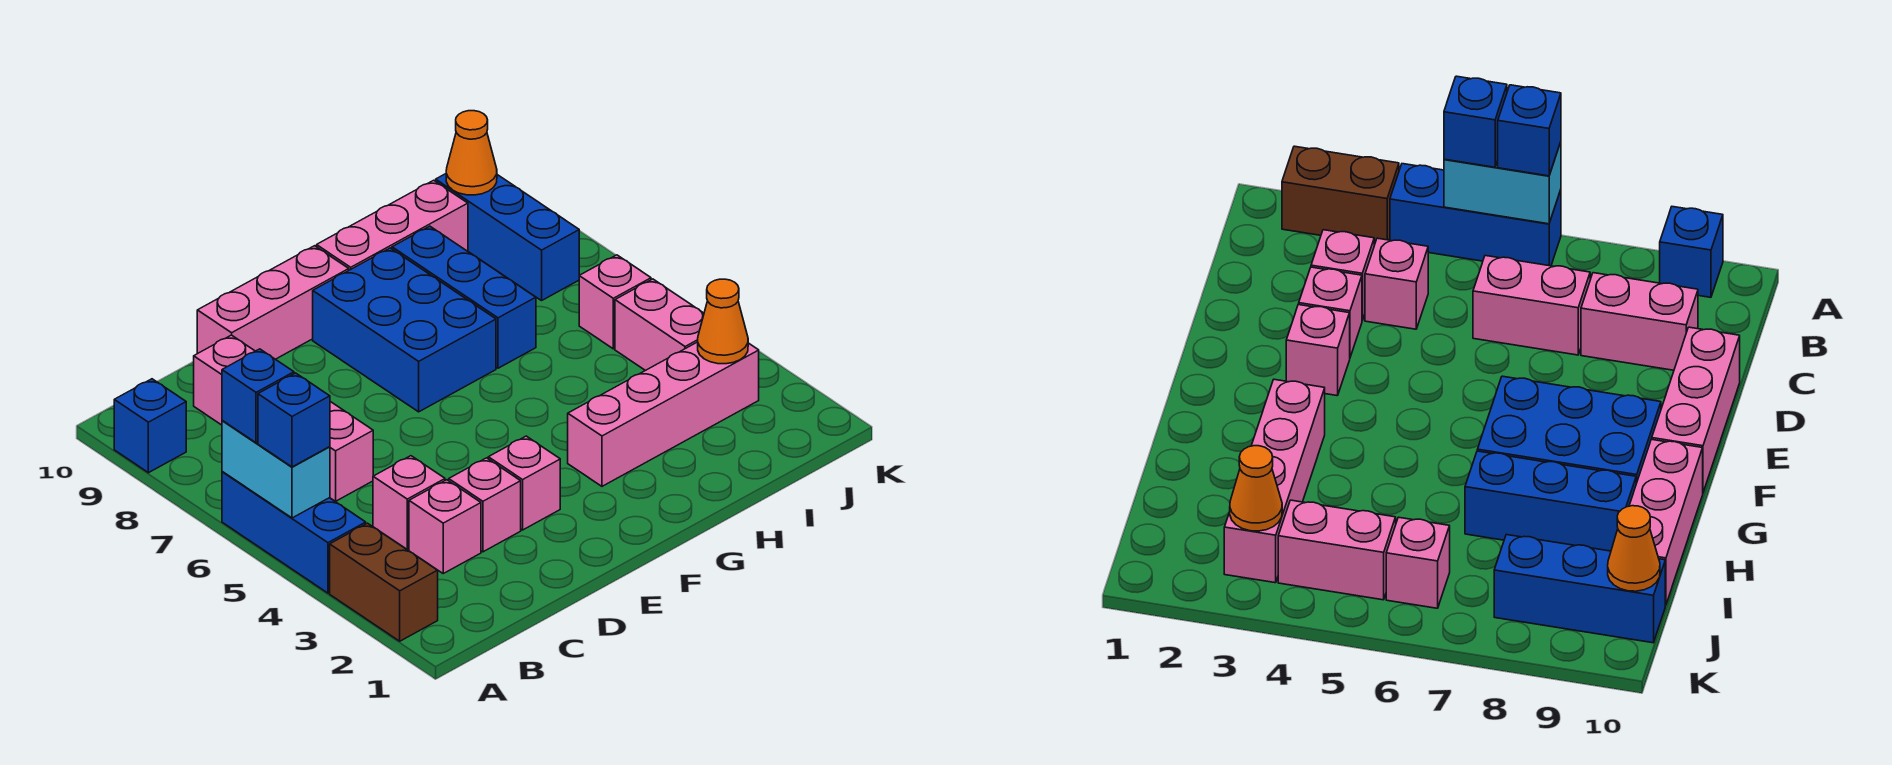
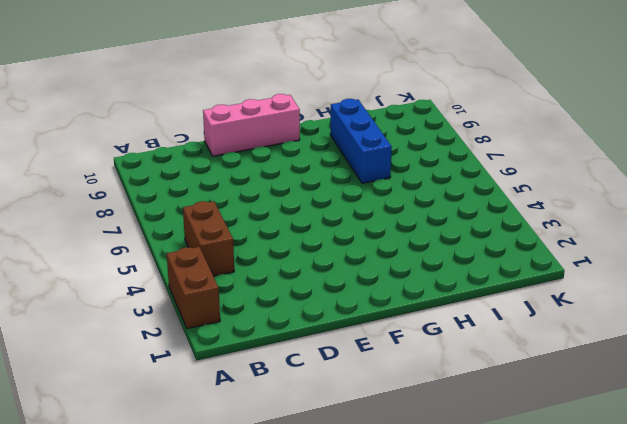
brown brick B4:B5 level 1 -> none
none -> blue brick A4:A6 level 1
none -> blue brick A9 level 1
none -> pink brick C3 level 1

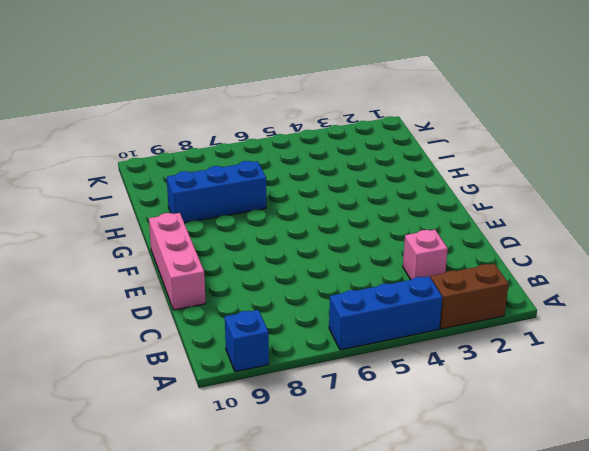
none -> pink brick C4 level 1
none -> pink brick C6:C7 level 1
none -> pink brick C8:C9 level 1

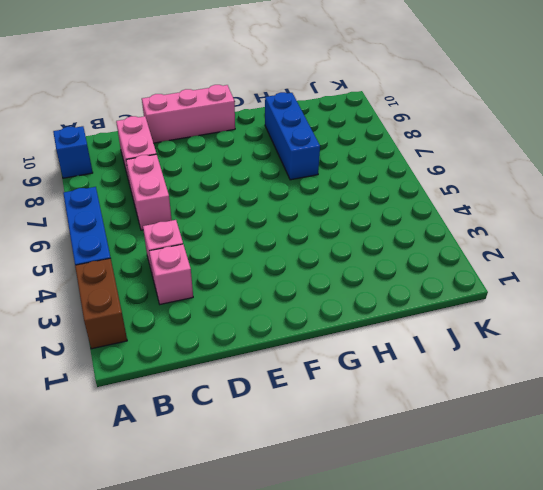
none -> pink brick D3 level 1
none -> pink brick E3 level 1
none -> blue brick F7:G9 level 1

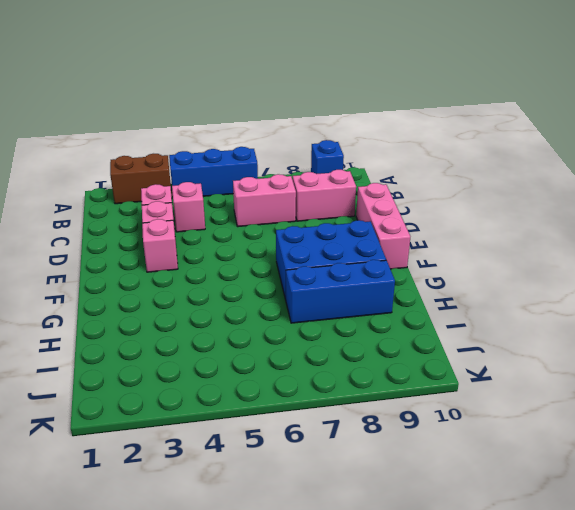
none -> pink brick G3:J3 level 1
none -> pink brick G10:I10 level 1
none -> pink brick J4:J5 level 1

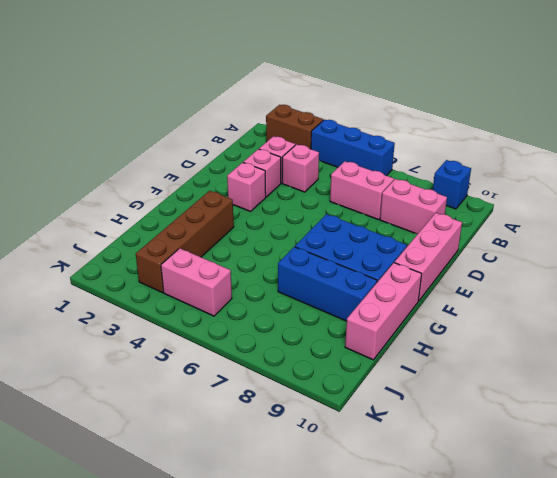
brown brick G3:J3 level 1 -> pink brick G3:J3 level 1
none -> pink brick J6 level 1
none -> blue brick J8:J10 level 1
none -> cyan brick A5:A6 level 2

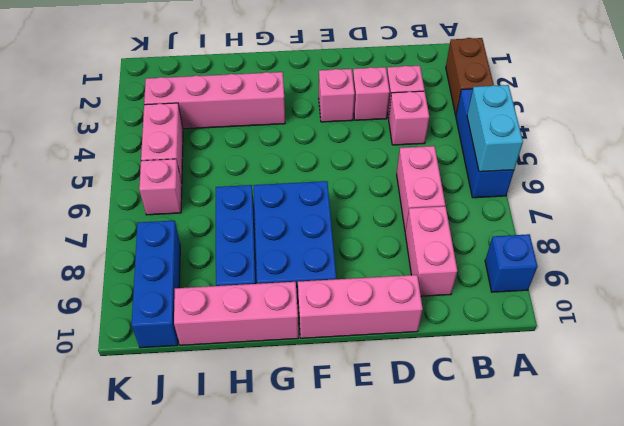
none -> orange cone J3 level 2
none -> orange cone J10 level 2
none -> blue brick A5 level 3

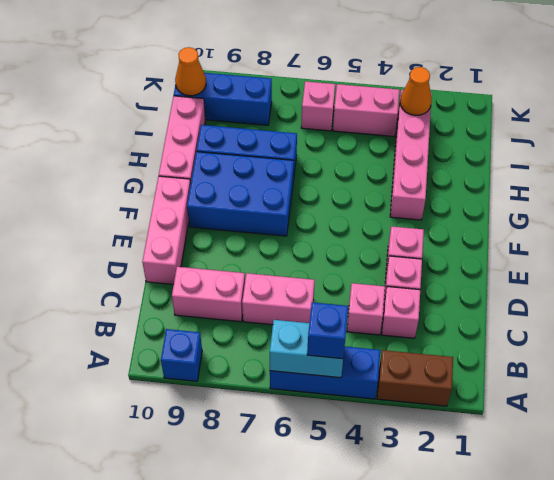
none -> blue brick A6 level 3

